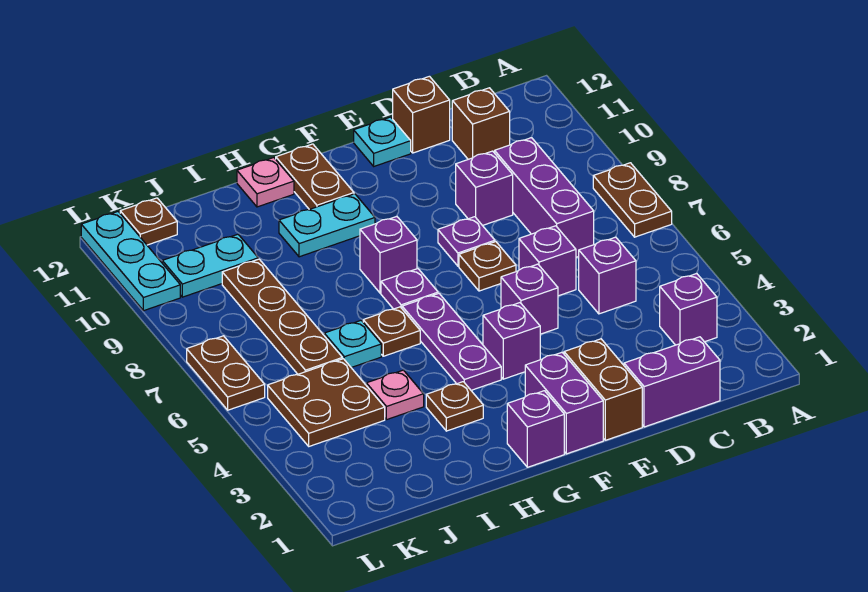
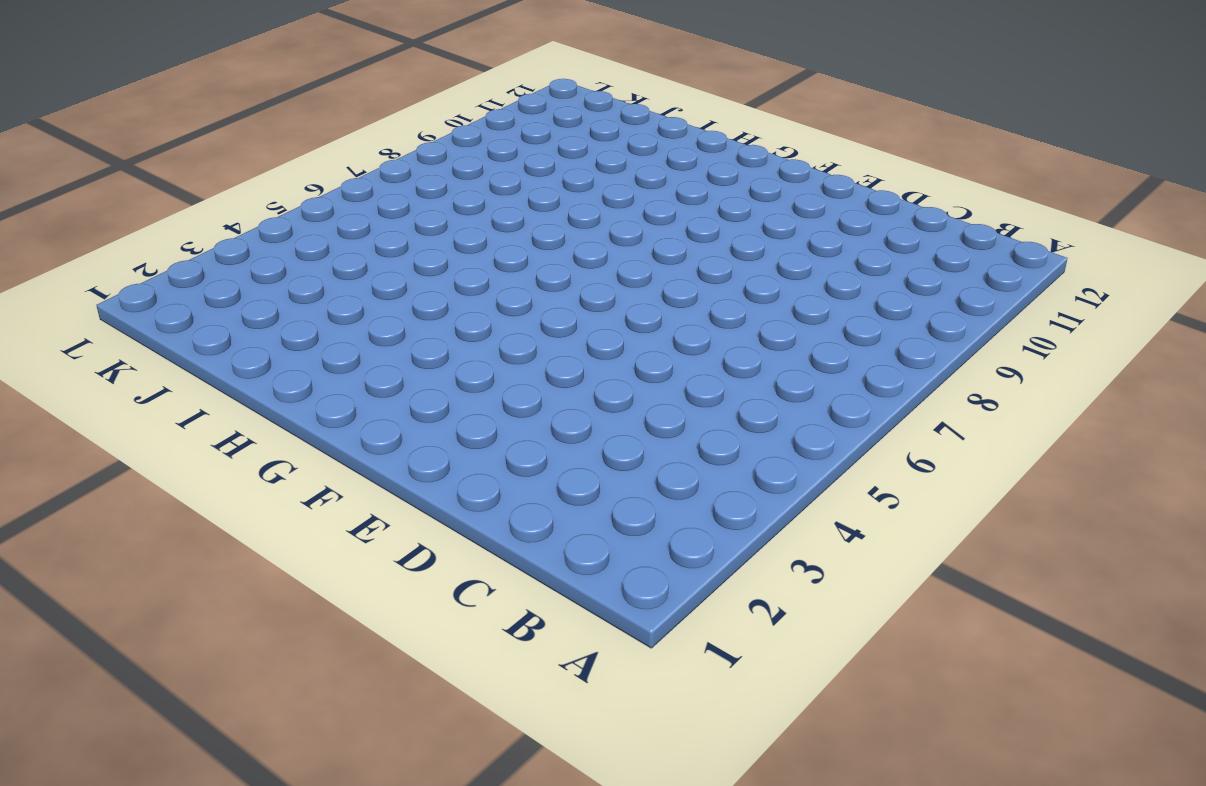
none -> brown plate A7:A8 level 1
none -> purple brick B3 level 1
none -> purple brick C1:D1 level 1
none -> purple brick C5 level 1

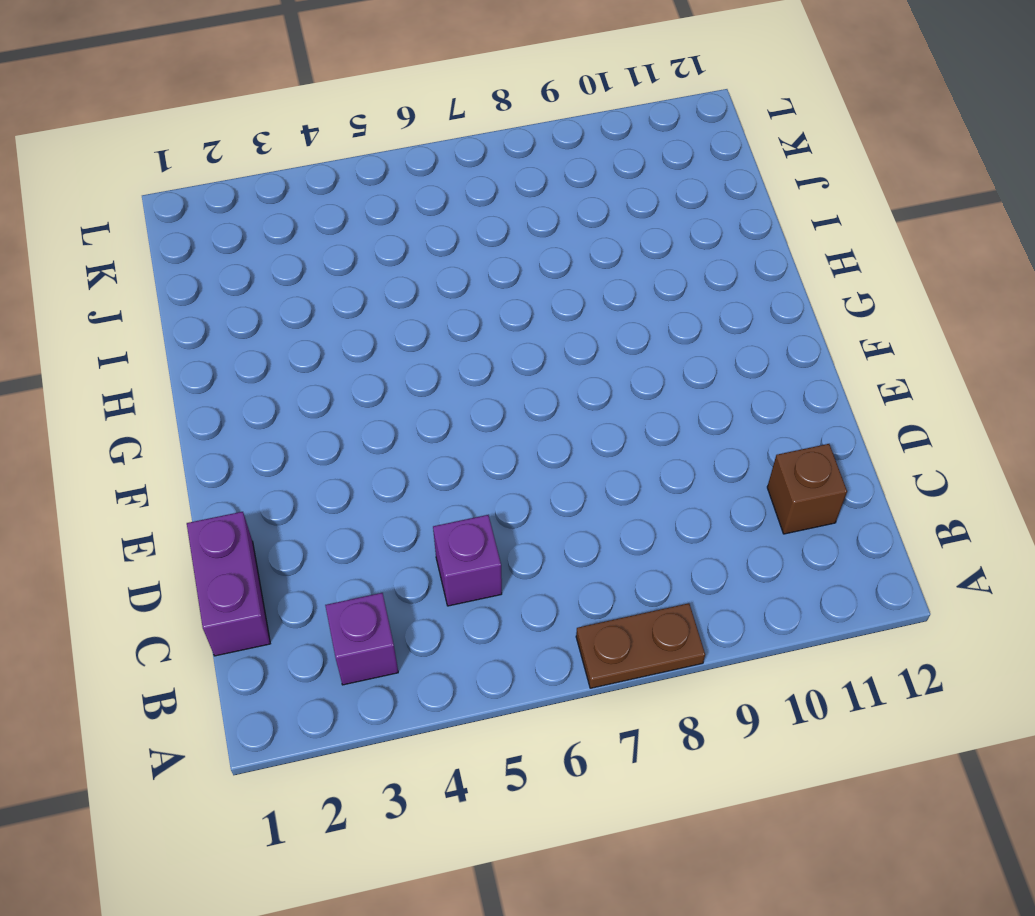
none -> purple brick C7:C9 level 1
none -> purple brick D6 level 1
none -> purple brick D9 level 1
none -> brown brick D12 level 1

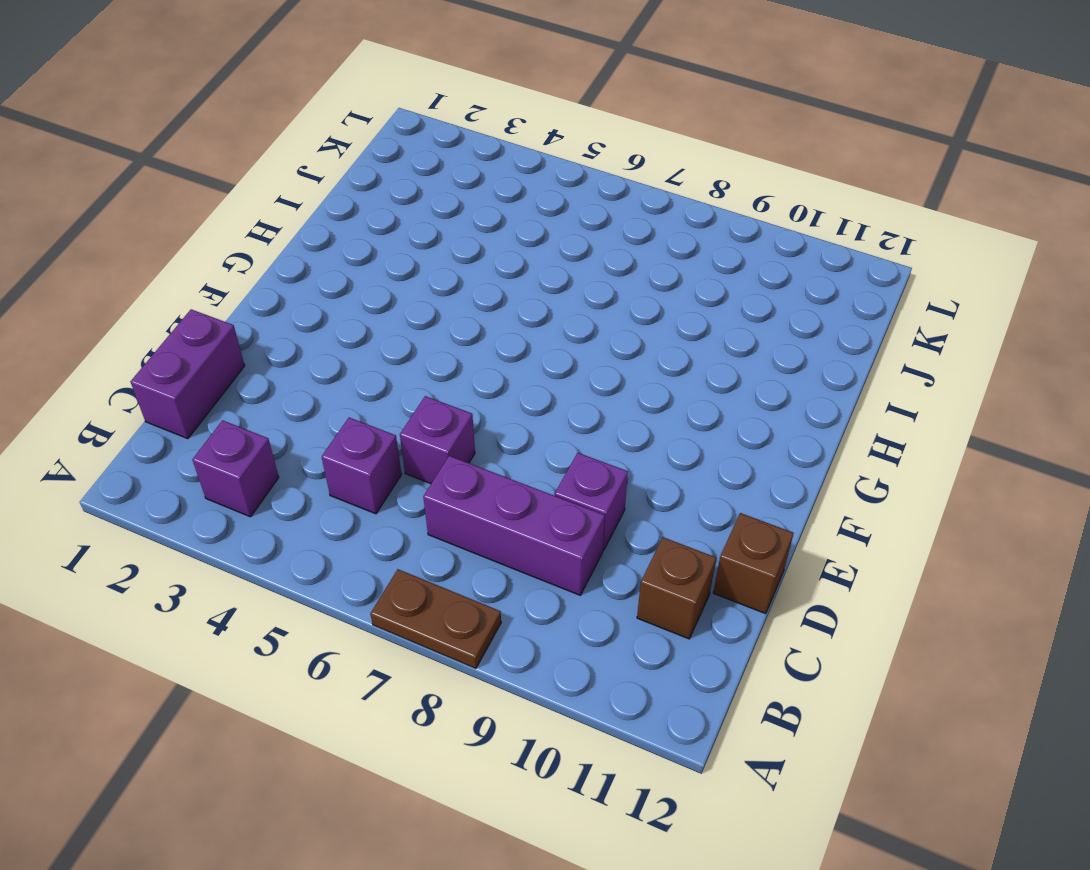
none -> brown brick E1:E2 level 1
none -> purple brick E5 level 1
none -> brown plate E7 level 1
none -> purple plate E8 level 1

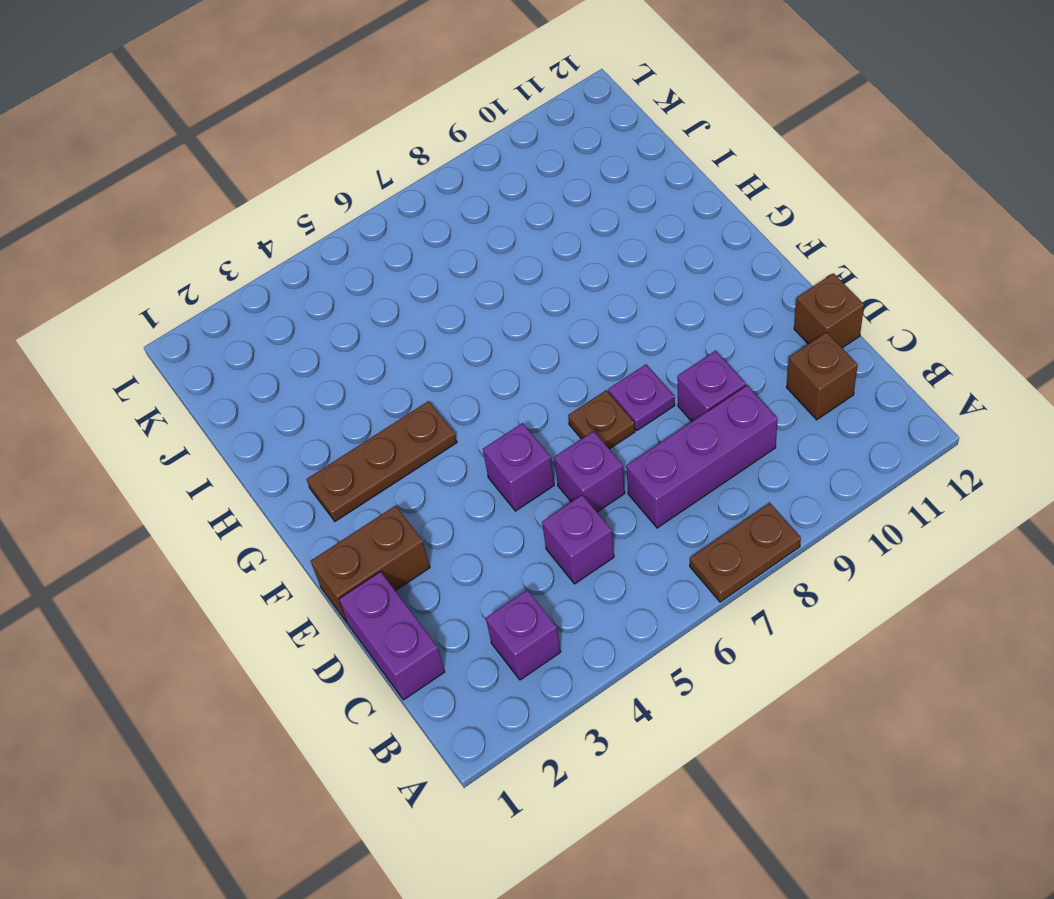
brown plate G2:G4 level 1 -> purple plate G4:G6 level 1
none -> cyan plate E12 level 1
none -> purple brick F1:F2 level 1
none -> purple brick F4 level 1
none -> purple brick G1 level 1

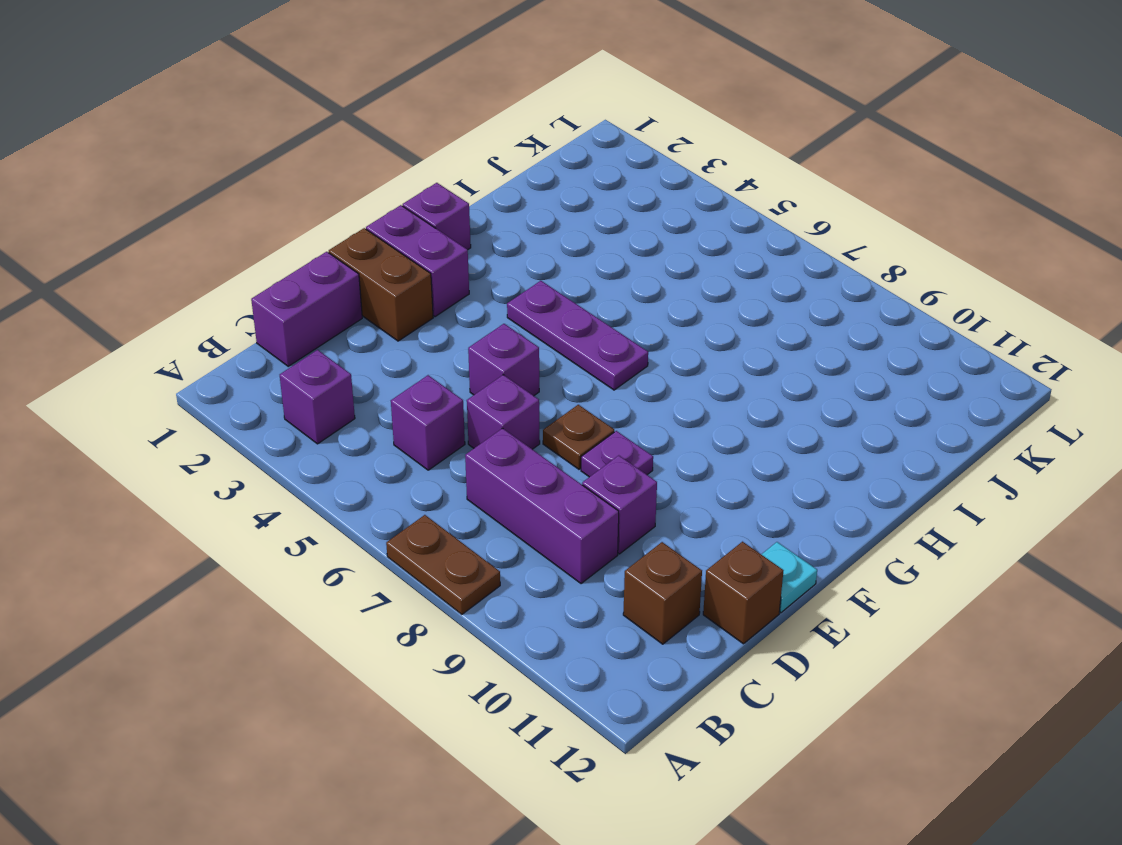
none -> purple brick F4 level 1
none -> purple plate G7 level 1
none -> purple brick G8 level 1
none -> cyan plate G10:H10 level 1

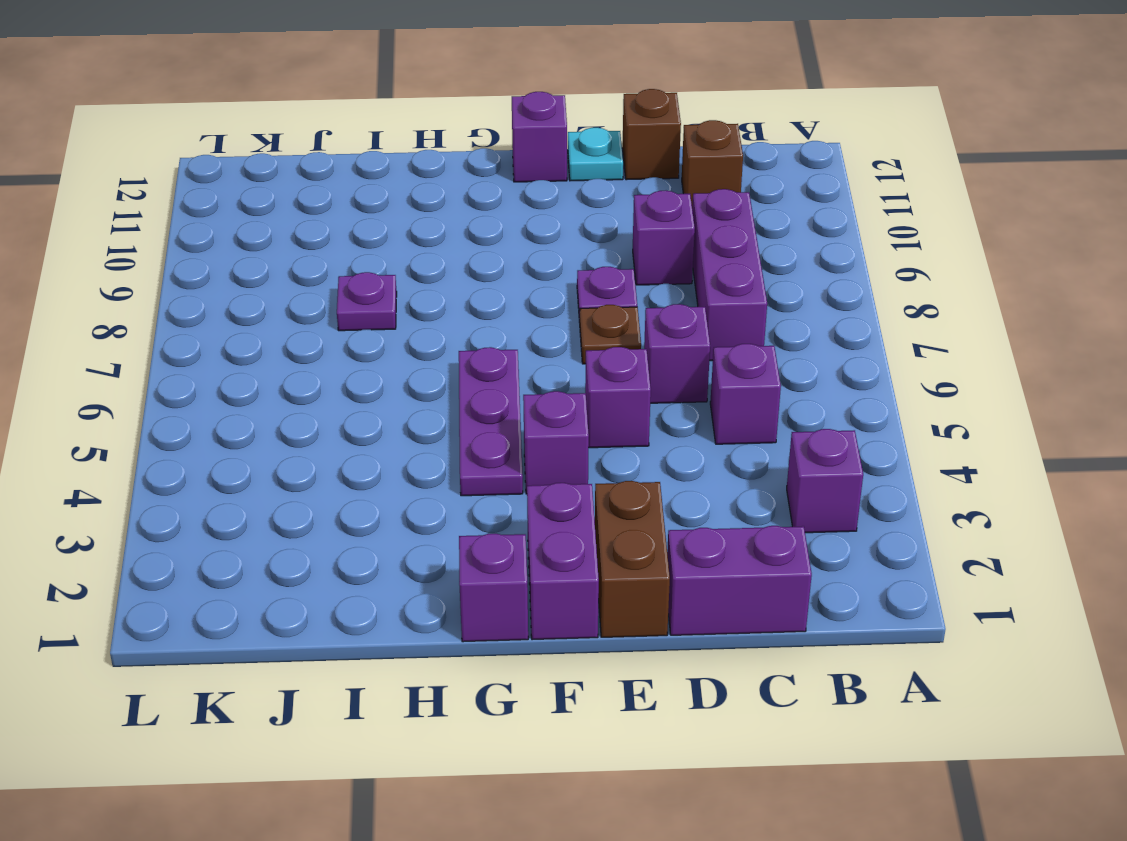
purple brick F12 level 1 -> purple brick G8 level 1
purple plate I8 level 1 -> purple plate G7 level 1
none -> brown plate A7:A8 level 1
none -> cyan plate G10:H10 level 1
none -> brown plate G11:G12 level 1
none -> brown plate H3 level 1

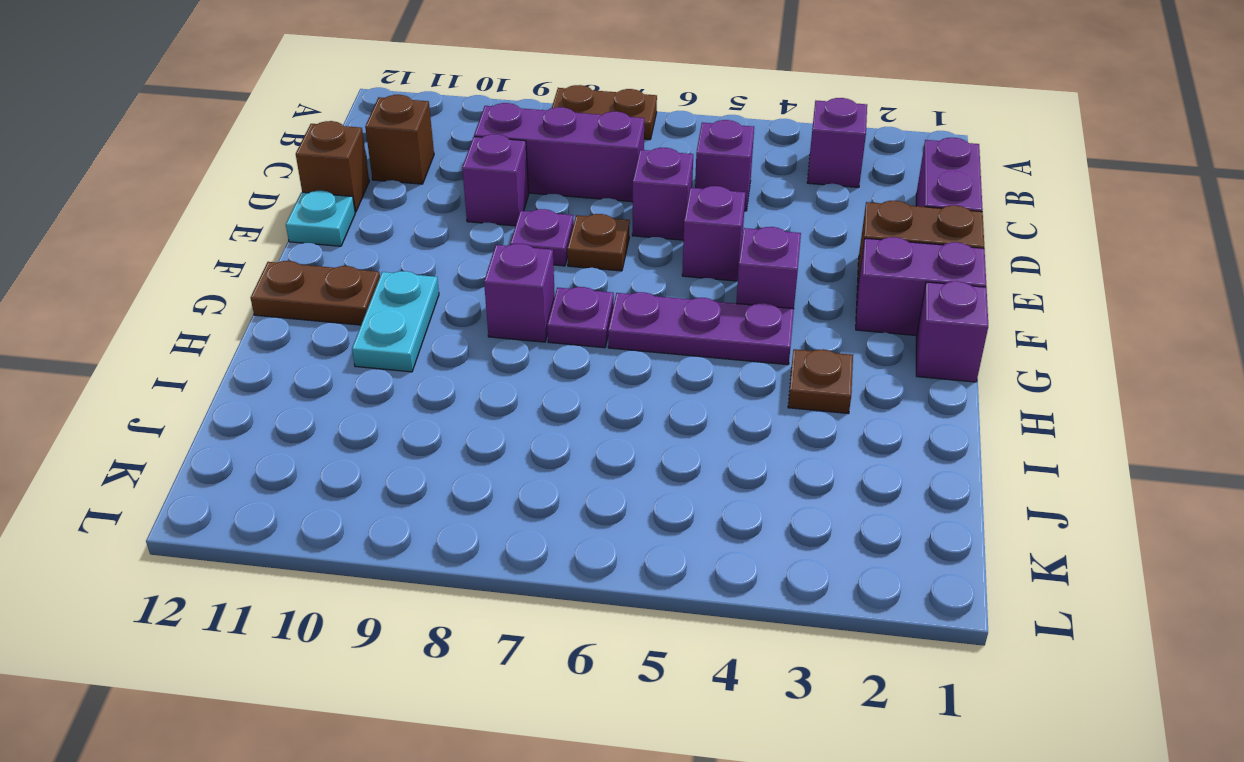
none -> brown plate H6 level 1
none -> pink plate H12 level 1
none -> pink plate I4 level 1
none -> cyan plate I6 level 1

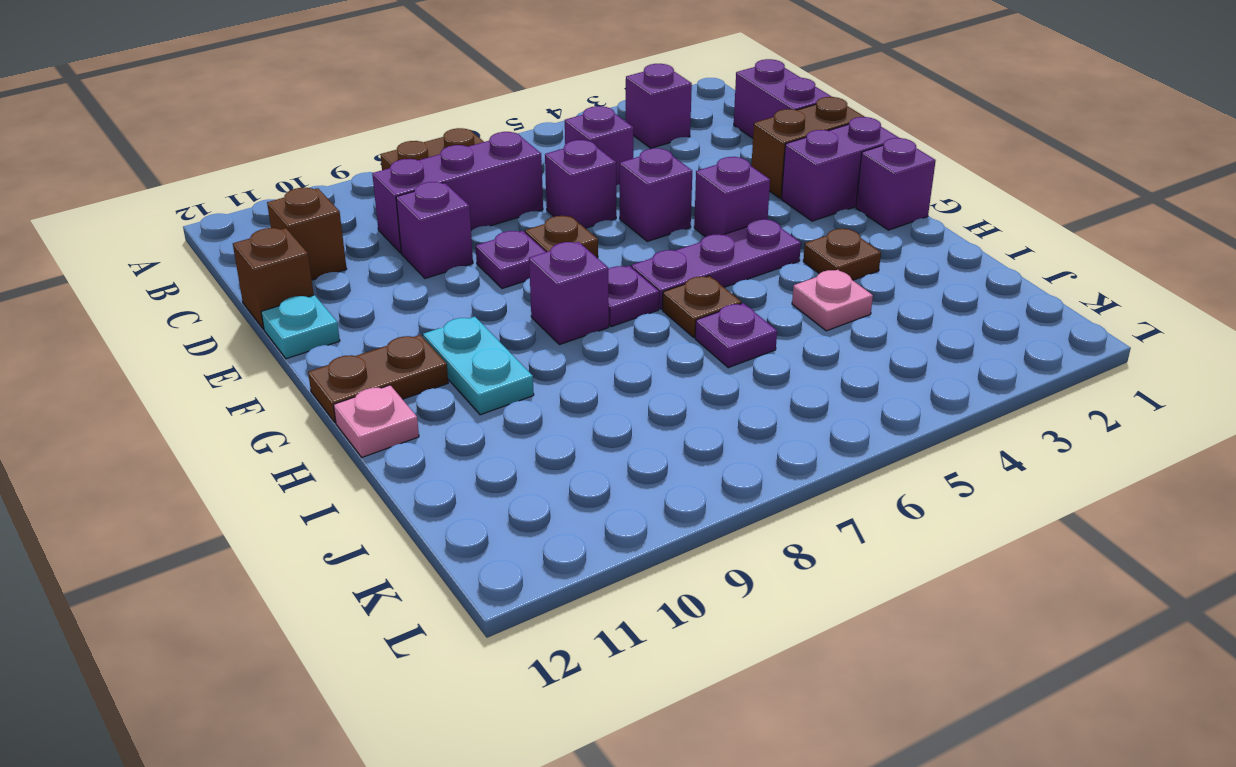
purple plate I6 level 1 -> cyan plate I6 level 1
none -> brown plate J4:K5 level 1
none -> brown plate J6:J9 level 1
none -> cyan plate J10:K10 level 1
none -> brown plate K12 level 1

